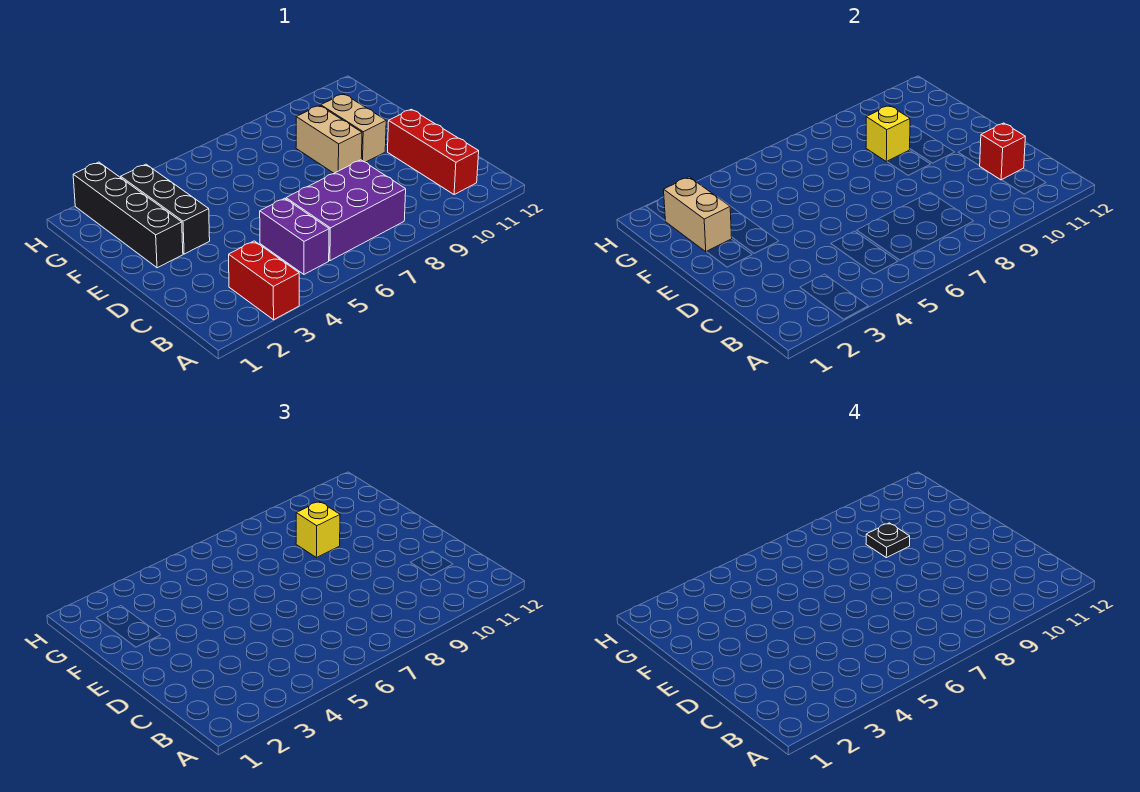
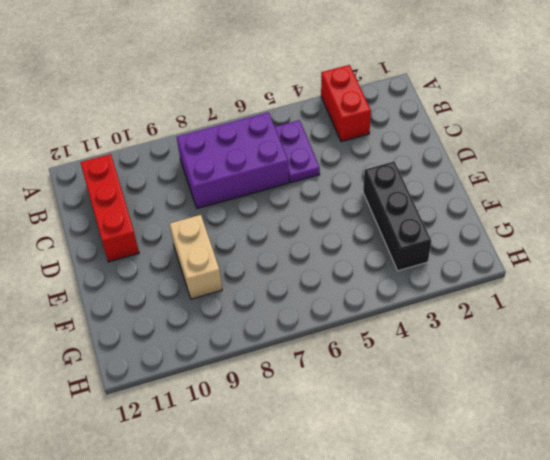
purple plate B5:C5 level 1 -> purple brick B5:C5 level 1
none -> black brick E2:H2 level 1
none -> tan brick E10:F10 level 1
none -> red brick C11 level 2

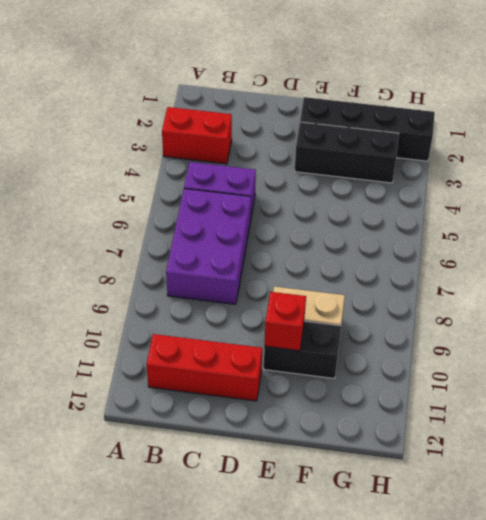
black brick E10:F10 level 1 -> tan brick E10:F10 level 1
red brick E10 level 2 -> red brick C11 level 2
none -> tan brick F2:G2 level 2
none -> yellow brick F9 level 2
none -> yellow brick F9 level 3

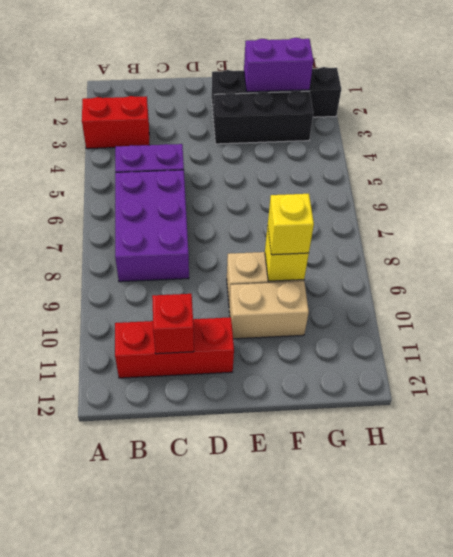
purple brick F2:G2 level 2 -> tan brick F2:G2 level 2
none -> black plate F9 level 4

